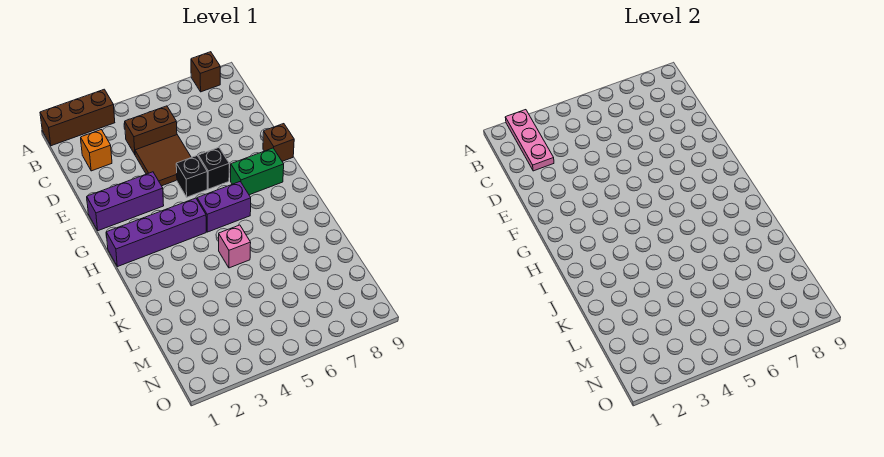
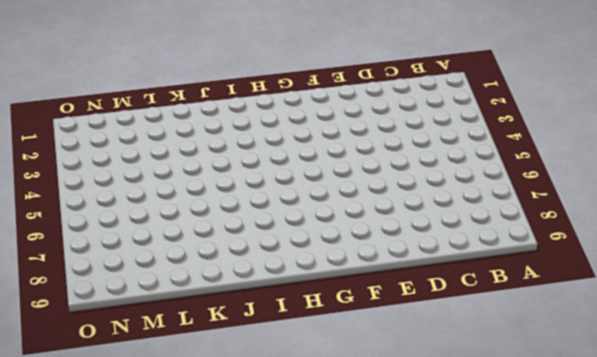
none -> brown brick A1:A3 level 1
none -> brown brick A8 level 1
none -> orange brick C2 level 1

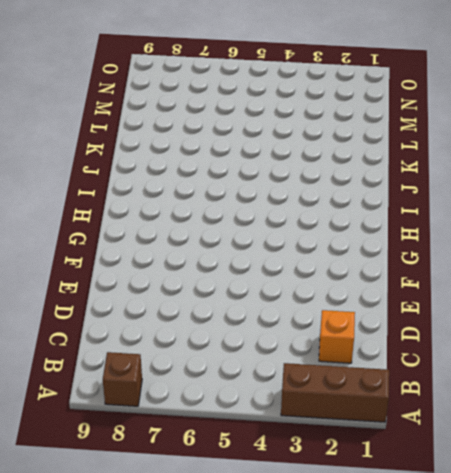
none -> brown brick C4:C5 level 1
none -> brown tile D4:E5 level 1
none -> purple brick F1:F3 level 1

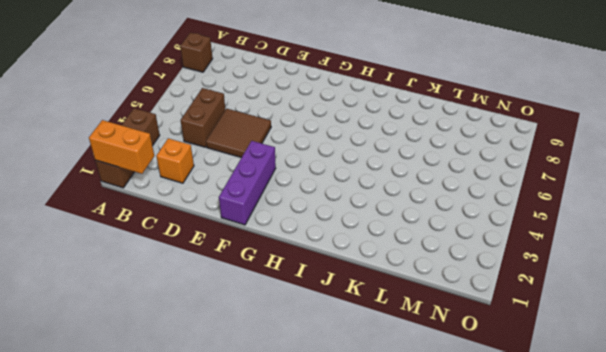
orange brick A1:B1 level 2 -> none
none -> black brick F5 level 1
none -> black brick F6 level 1
none -> brown brick F9 level 1

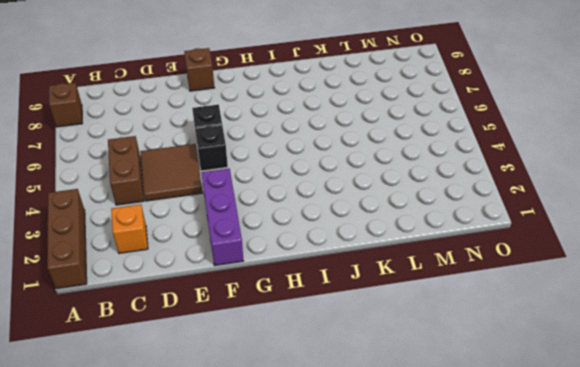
none -> green brick G7:G8 level 1
none -> purple brick H1:H4 level 1
none -> purple brick H5:H6 level 1

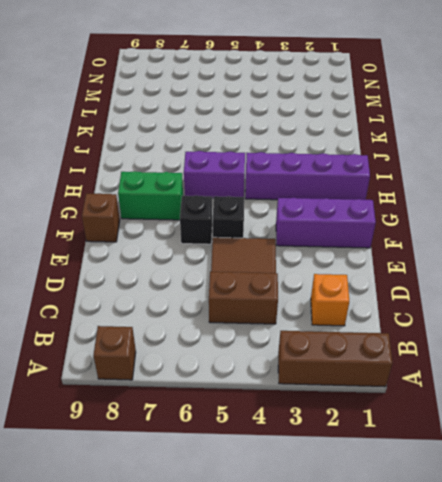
none -> pink brick J5 level 1
none -> pink plate A2:C2 level 2

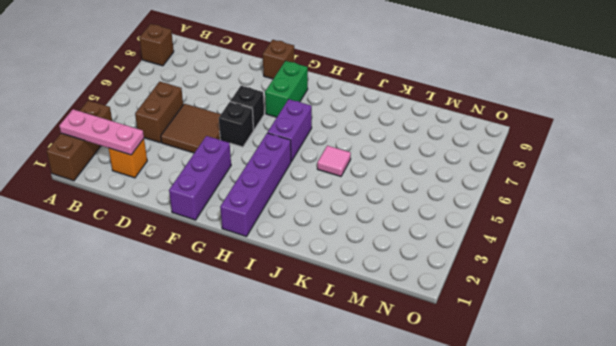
pink tile J5 level 1 -> pink brick J5 level 1

